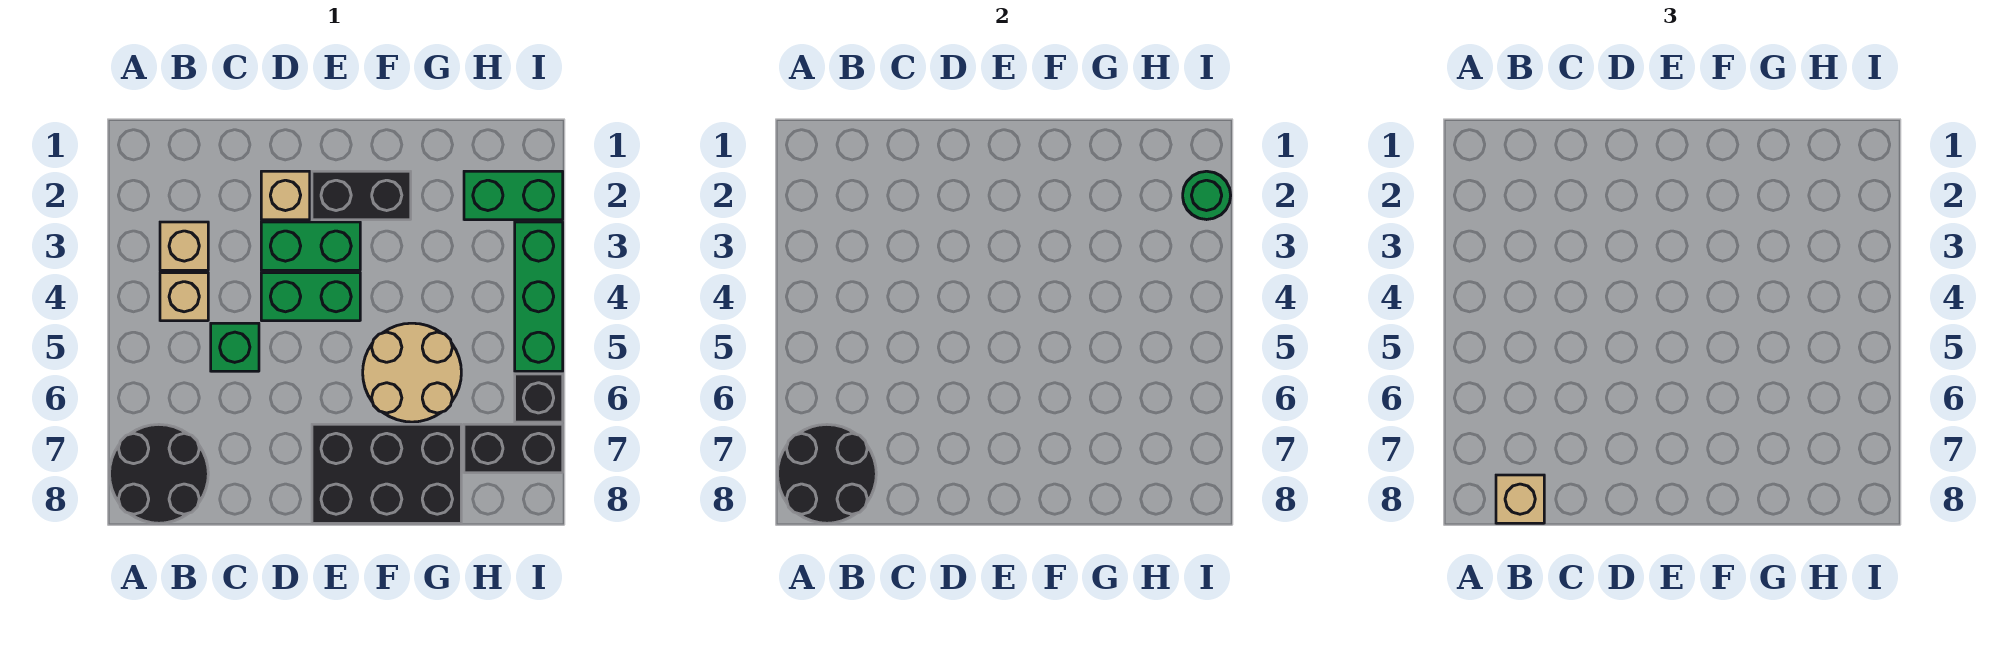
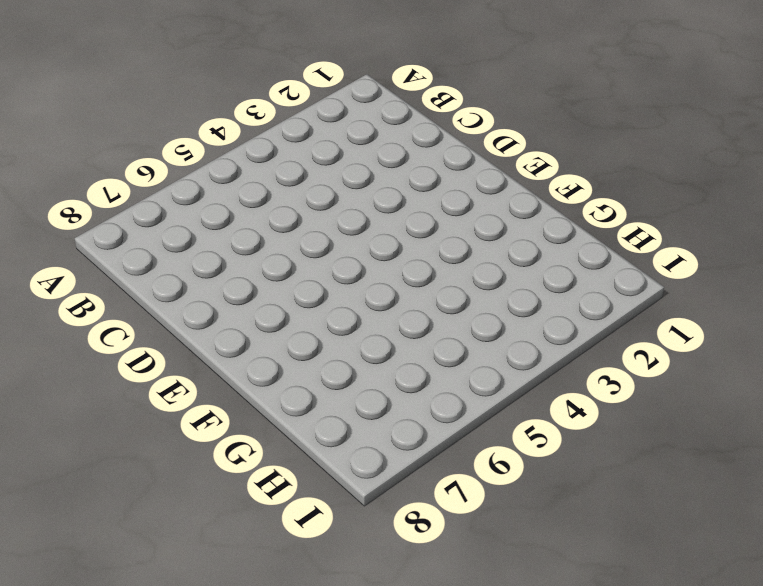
none -> black round brick A7:B8 level 1
none -> tan brick B3 level 1
none -> tan brick B4 level 1

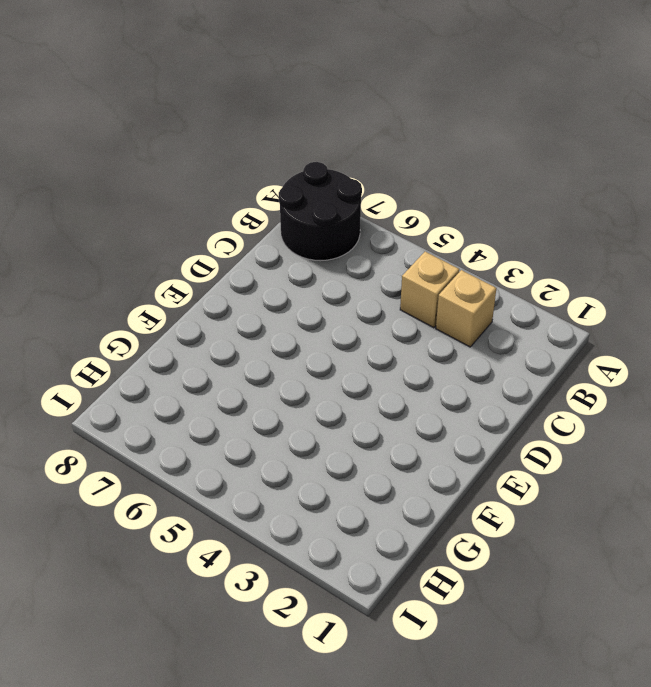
none -> green brick C5 level 1
none -> tan brick D2 level 1
none -> green brick D3:E3 level 1

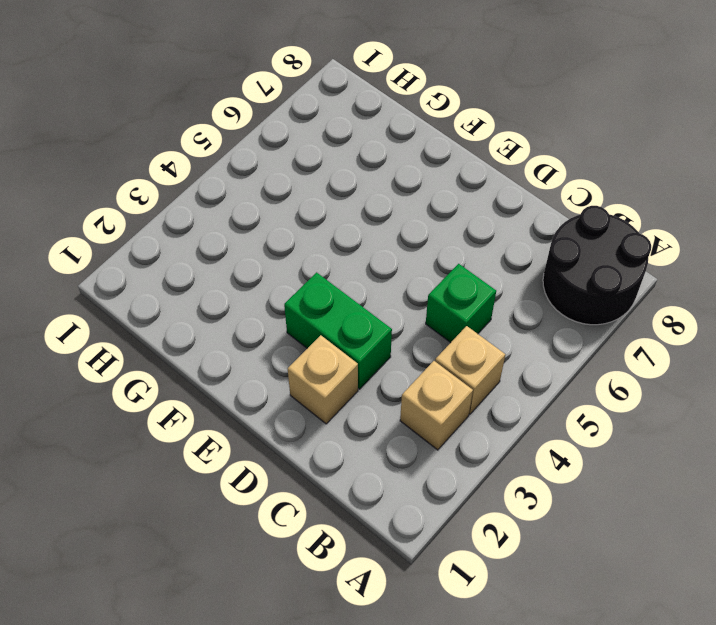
none -> green brick D4:E4 level 1
none -> black brick E2:F2 level 1
none -> black brick E7:G8 level 1

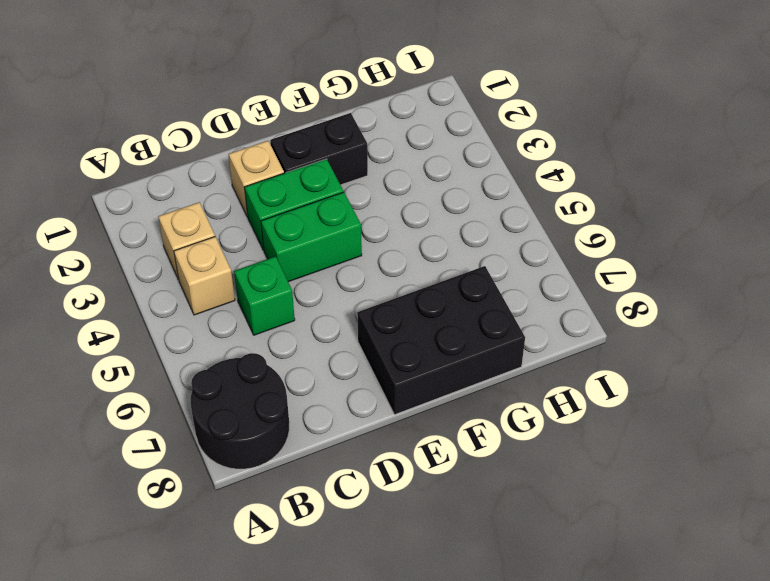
none -> tan round brick F5:G6 level 1
none -> green brick H2:I2 level 1
none -> black brick H7:I7 level 1

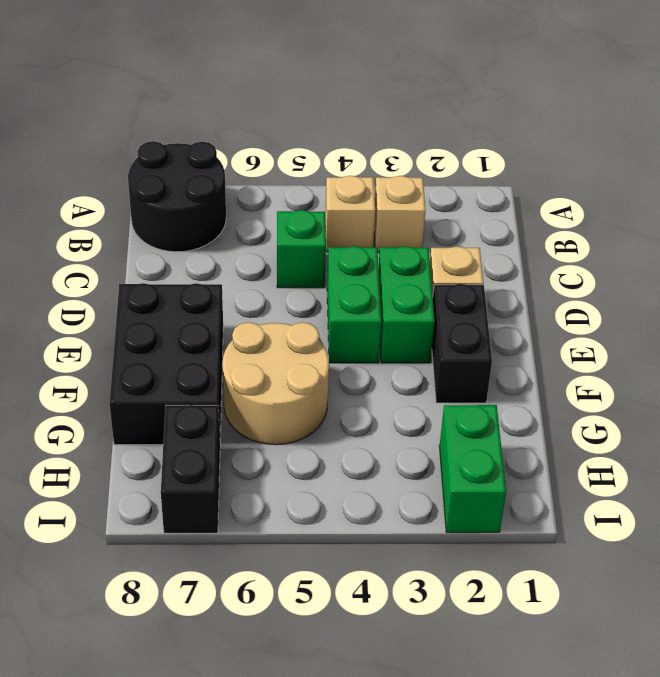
none -> green brick I3:I5 level 1
none -> black brick I6 level 1
none -> black round brick A7:B8 level 2

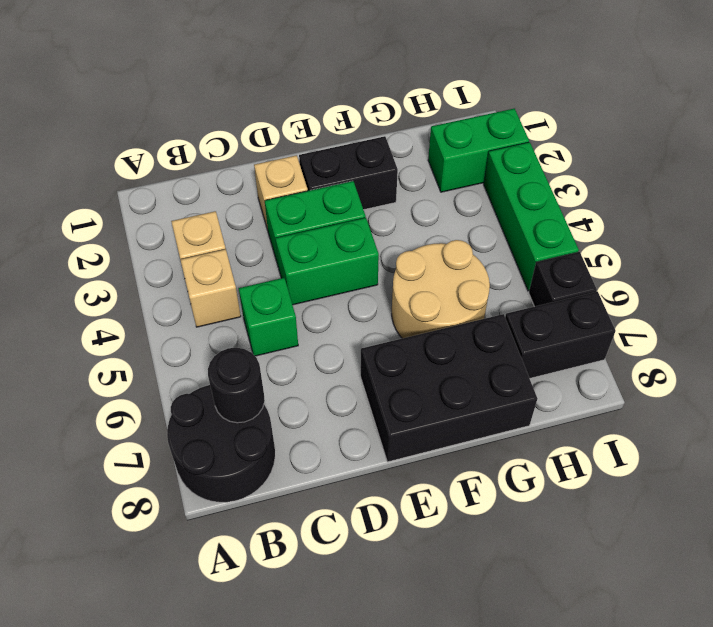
black round brick B7 level 2 -> black round brick A7:B8 level 2
none -> green round brick I2 level 2
none -> tan brick B8 level 3

